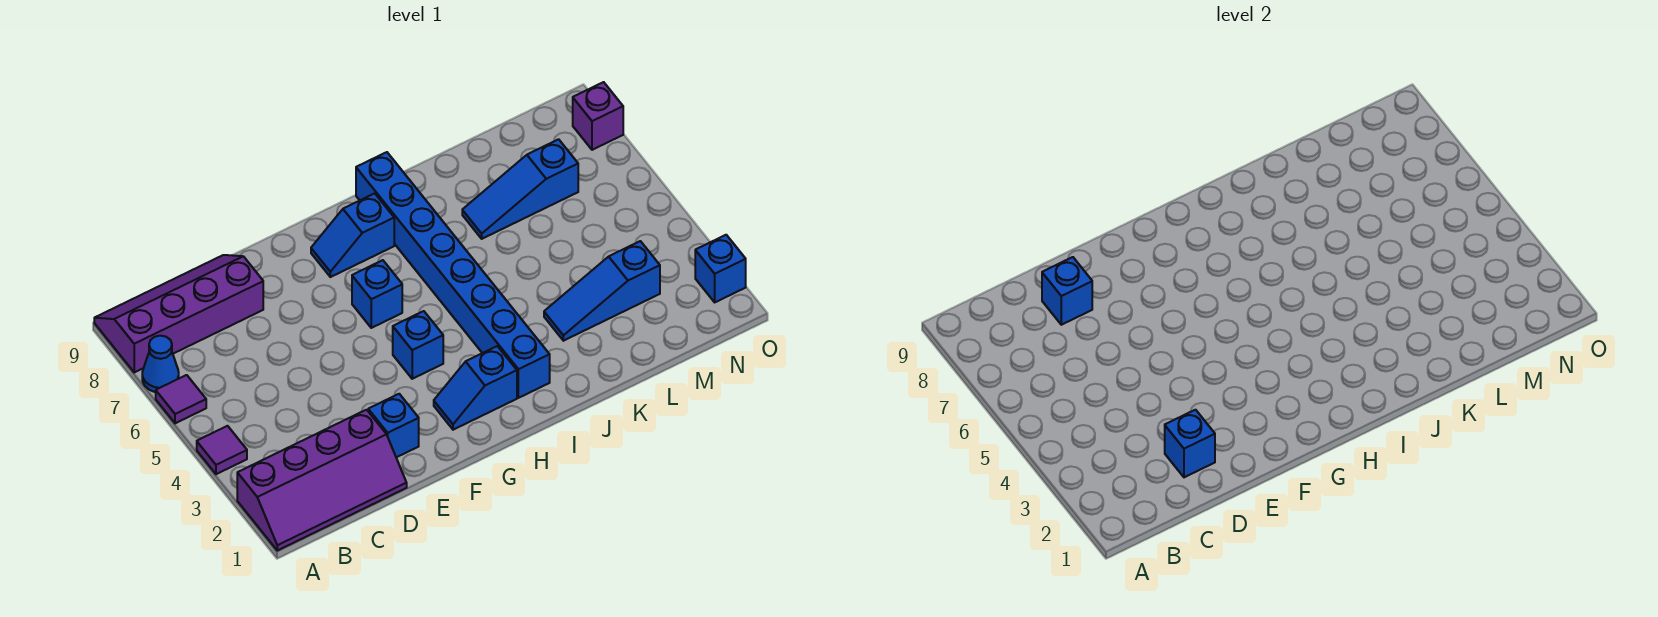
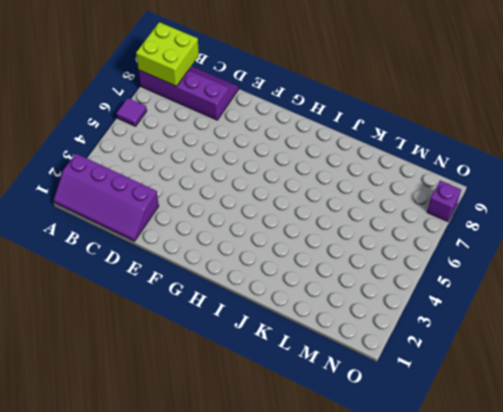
lime brick A8:B9 level 2 -> none
none -> purple tile A4 level 1
none -> blue cone A7 level 1
none -> blue brick E2 level 1

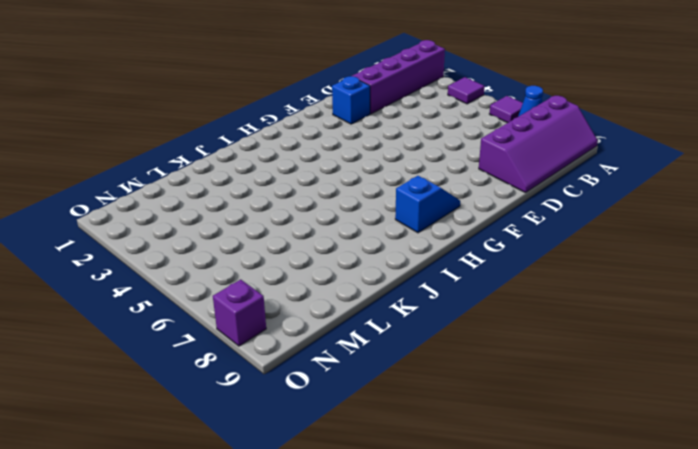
none -> blue slope G2:H2 level 1 top H
none -> blue brick G4 level 1
none -> blue brick G6 level 1

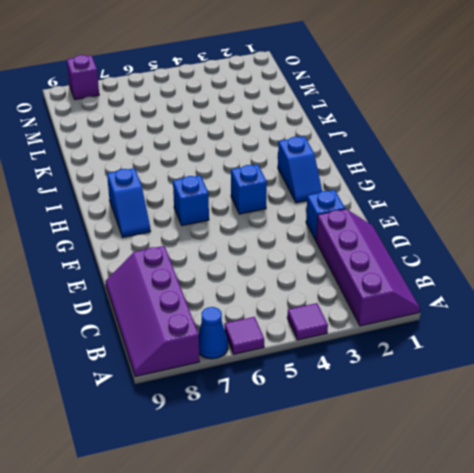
none -> blue brick I2:I9 level 1
none -> blue slope K3:M3 level 1 top M
none -> blue slope K7:M7 level 1 top M

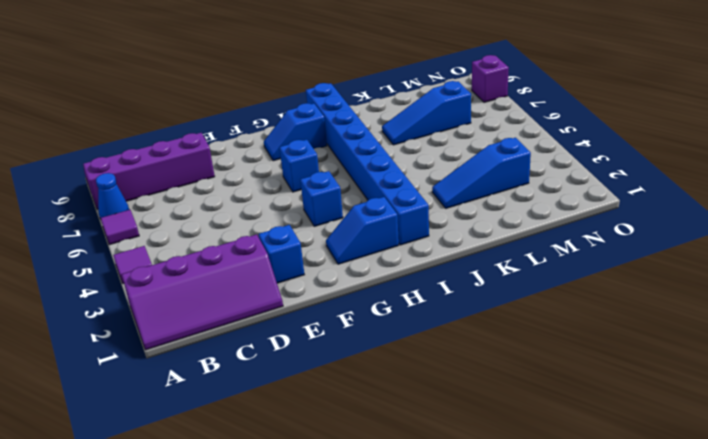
none -> blue brick O2 level 1
none -> blue brick D2 level 2
none -> blue brick D8 level 2

